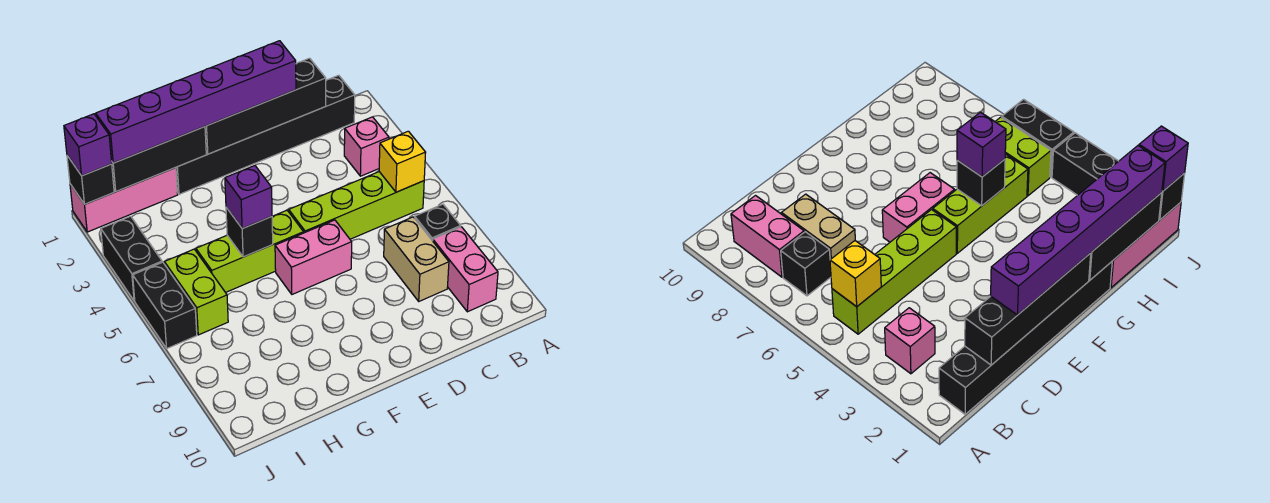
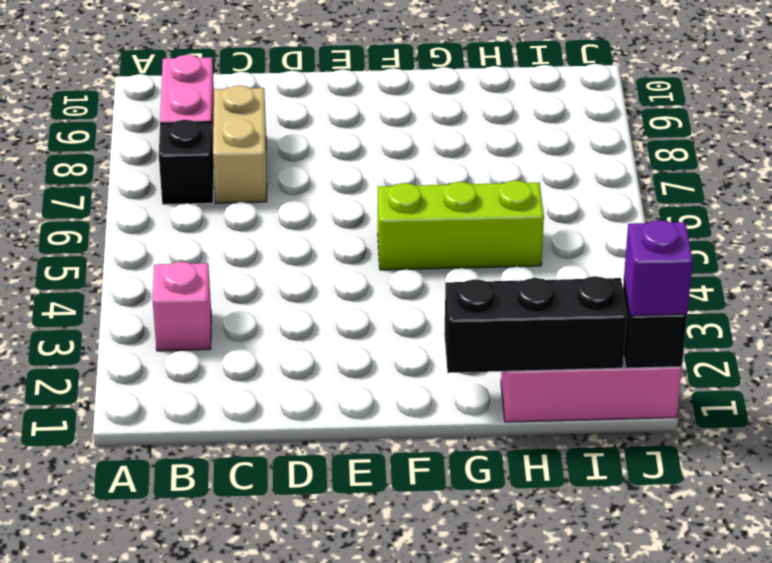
none -> black brick B1:G1 level 1
none -> lime brick B5:E5 level 1
none -> pink brick E6:F6 level 1

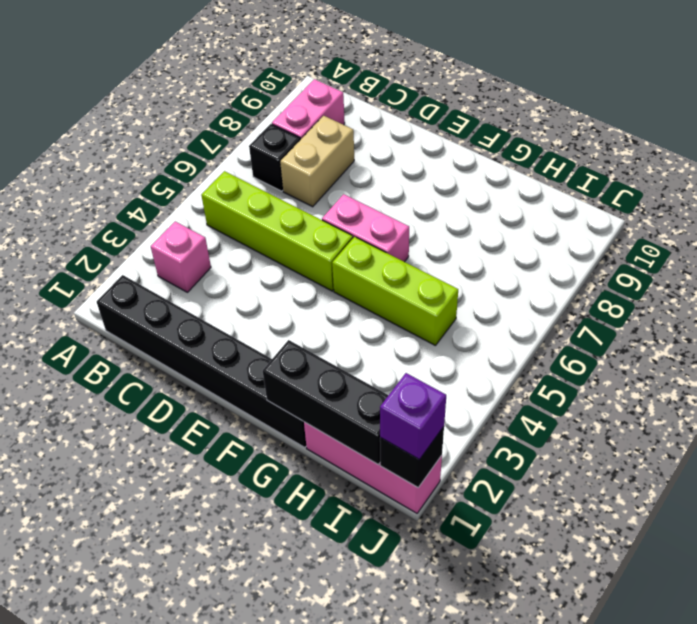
none -> lime brick I5:I6 level 1
none -> black brick J3:J4 level 1
none -> black brick J5:J6 level 1

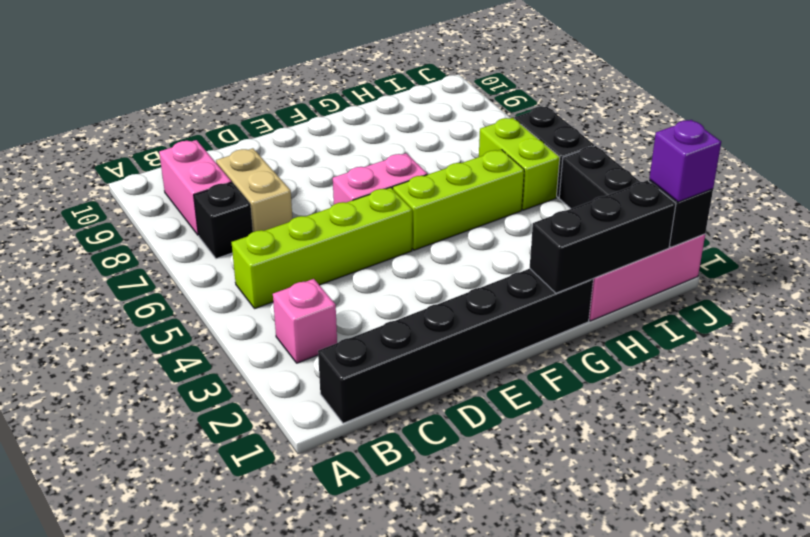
none -> yellow brick B5 level 2
none -> black brick C1:F1 level 2
none -> black brick G5 level 2

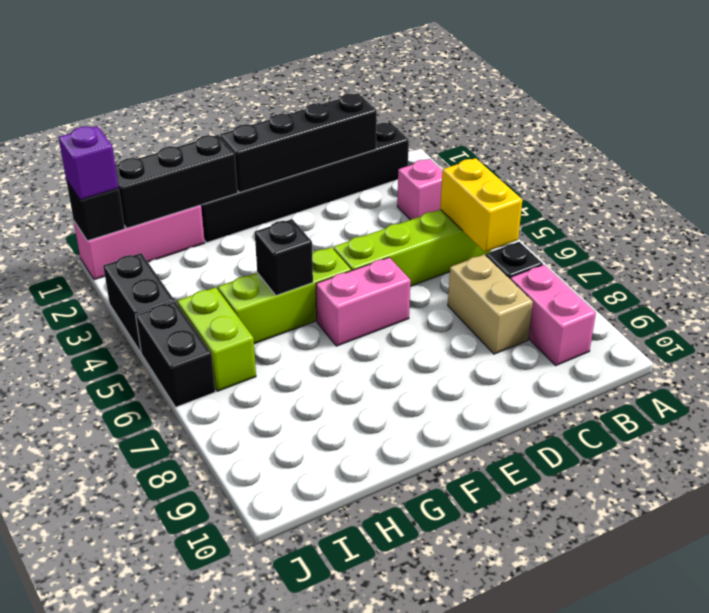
yellow brick B5:B6 level 2 -> yellow brick B5 level 2
none -> purple brick D1:I1 level 3
none -> purple brick G5 level 3

